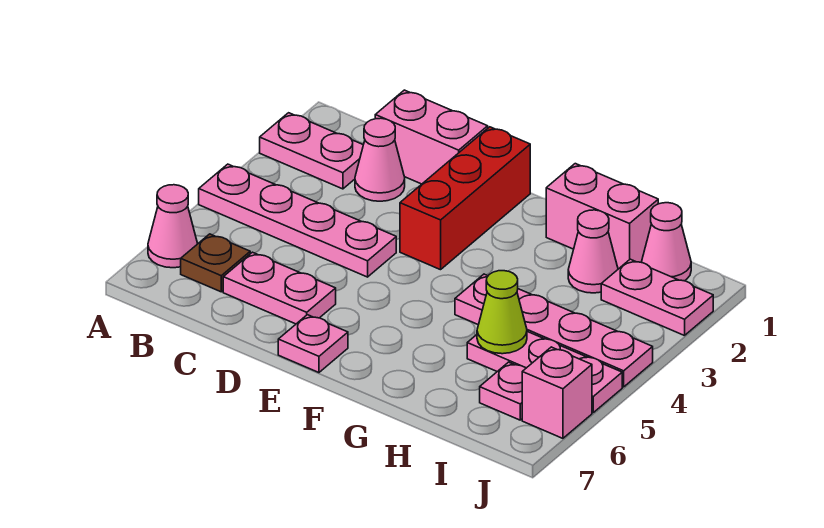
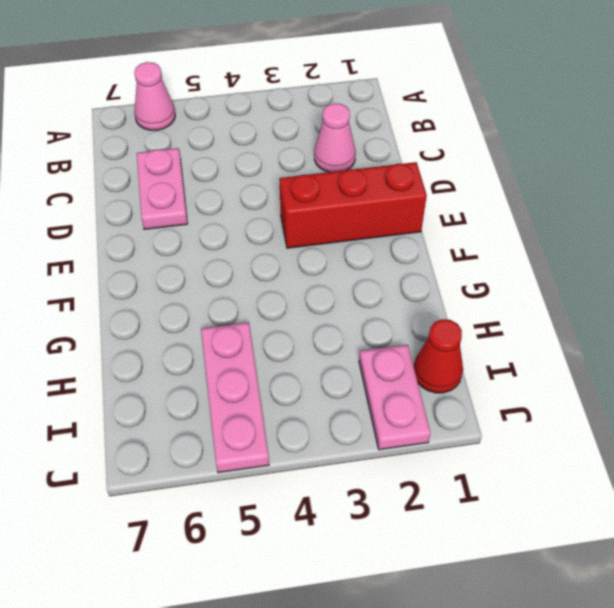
red cone I1 level 1 -> pink cone I1 level 1
none -> pink plate A2:B2 level 1
none -> pink plate A4:D4 level 1
none -> brown plate B6 level 1

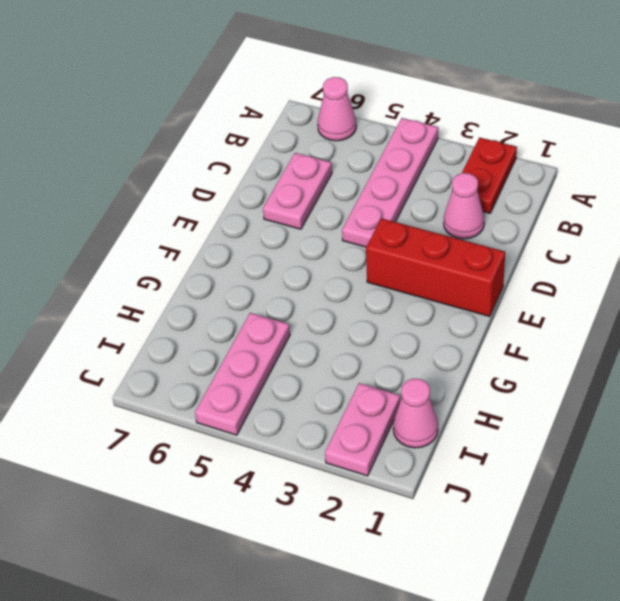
red plate A2:B2 level 1 -> pink plate A2:B2 level 1
none -> brown plate B6 level 1
none -> pink brick C1:D1 level 1
none -> pink plate E7 level 1

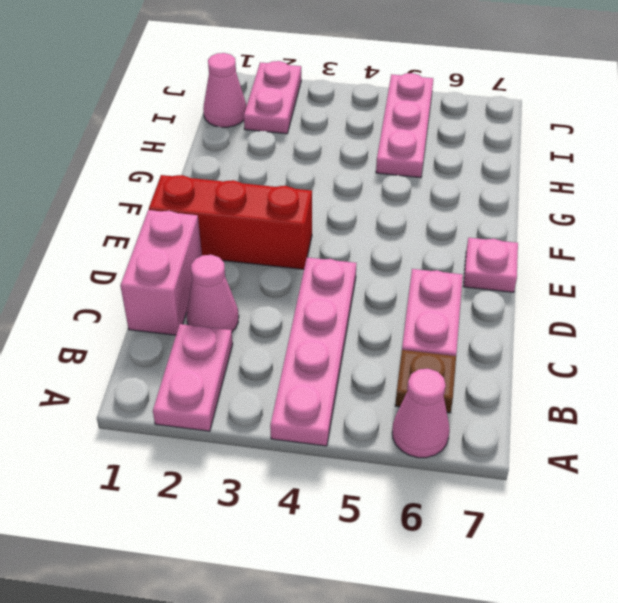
none -> pink brick G1:H1 level 1
none -> pink plate G4:J4 level 1
none -> pink cone H2 level 1

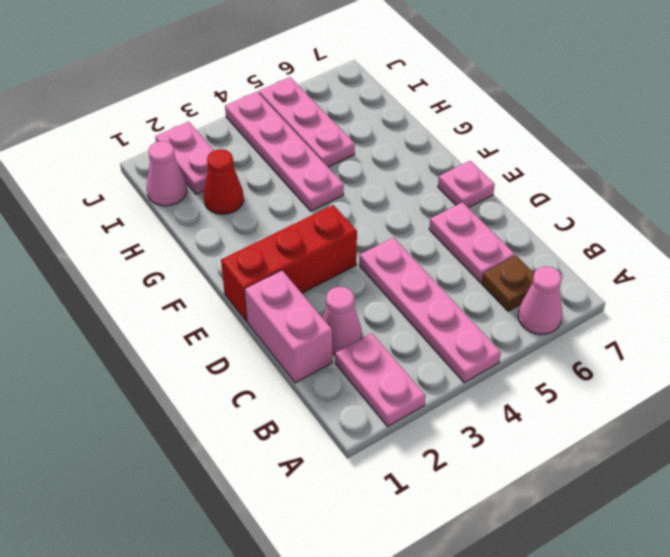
red cone H2 level 1 -> pink cone H2 level 1
none -> pink brick G1:H1 level 1
none -> pink plate I6 level 1
none -> pink brick J6 level 1

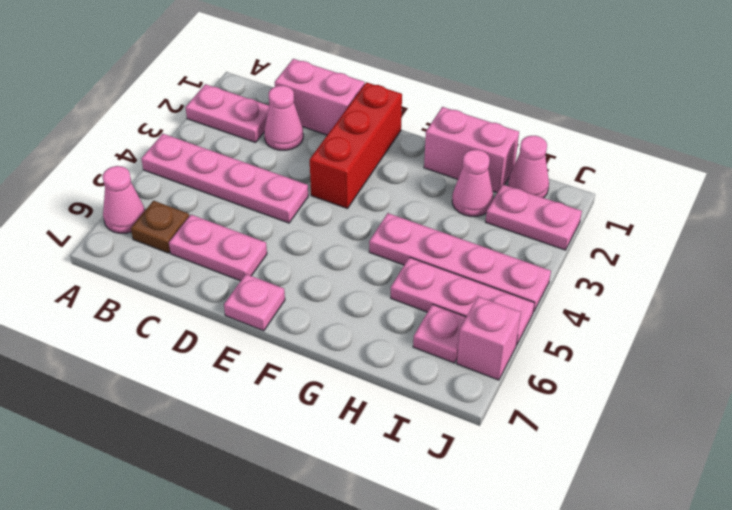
none -> lime cone H5 level 2

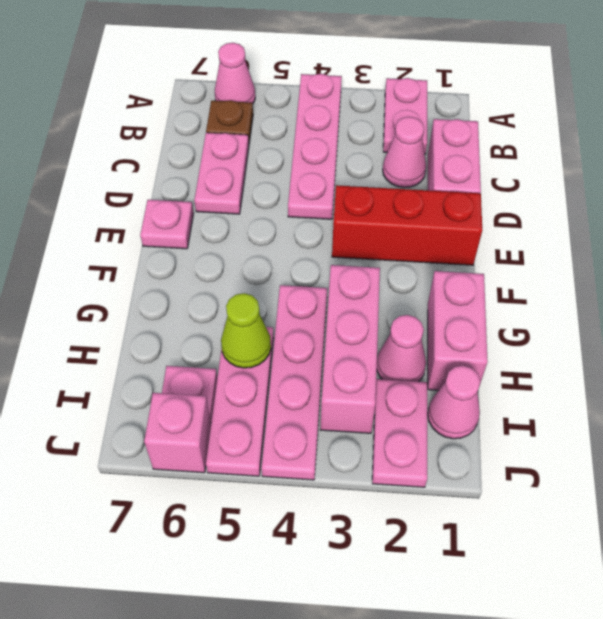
pink brick G3:I3 level 1 -> none

